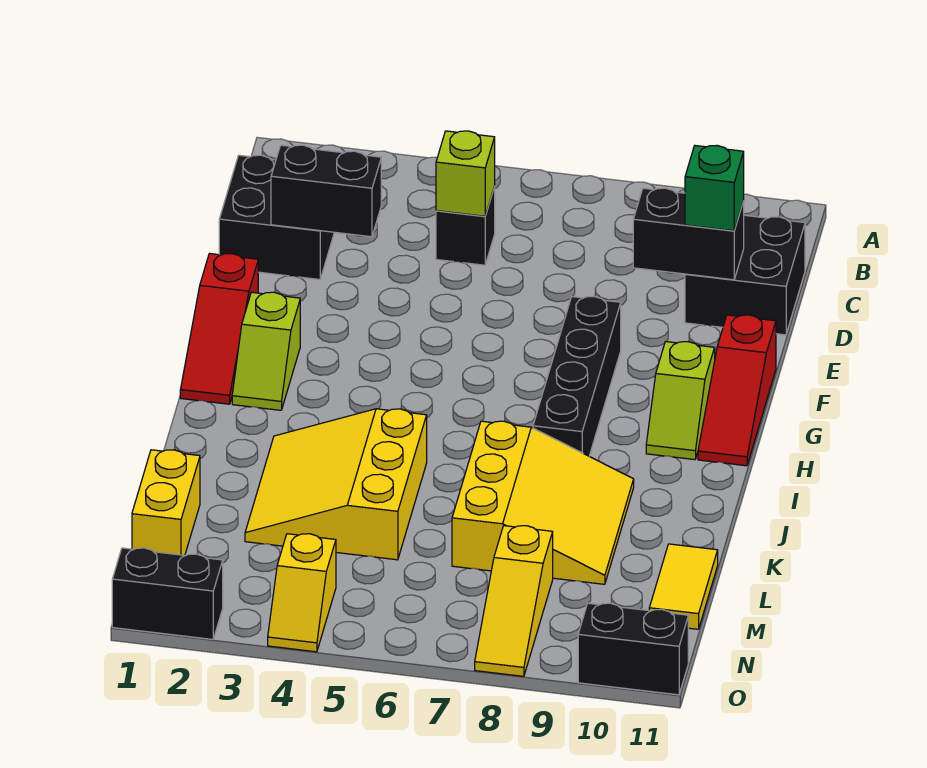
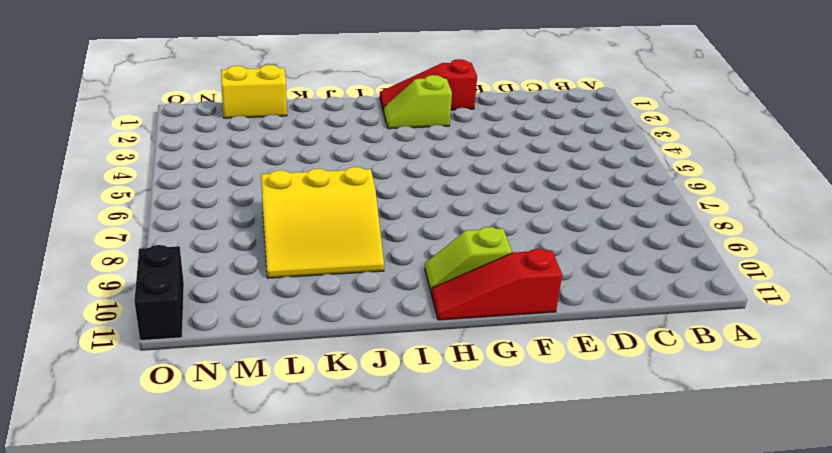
none -> black brick C1:D2 level 1
none -> black brick C5 level 1
none -> black brick C10:D11 level 1

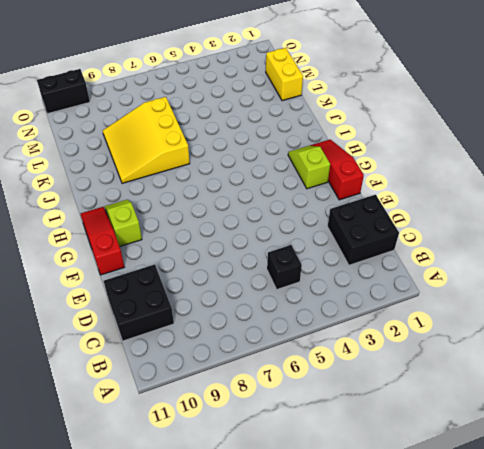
none -> black brick F8:I8 level 1
none -> yellow slope J3:L5 level 1 top 5
none -> yellow tile L11:M11 level 1

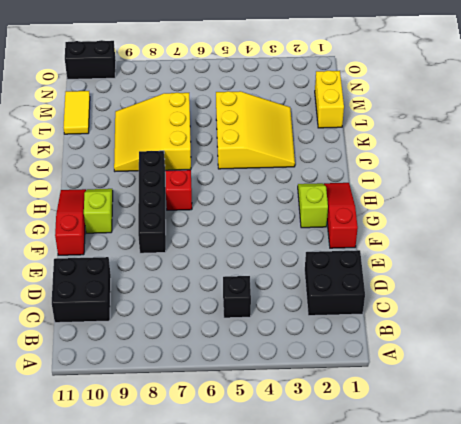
red brick H7 level 1 -> none
none -> yellow slope M8:O8 level 1 top M
none -> yellow slope N4:O4 level 1 top N
none -> black brick O1:O2 level 1

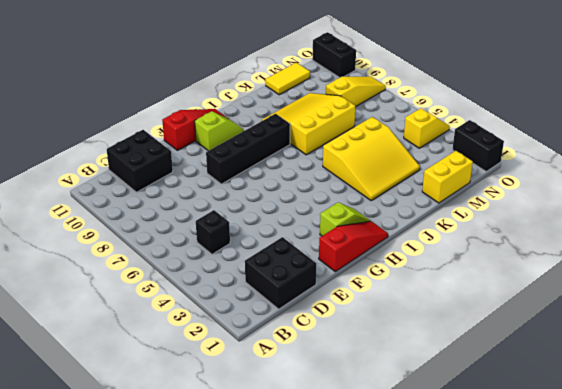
none -> lime brick C5 level 2
none -> black brick D2:D3 level 2
none -> black brick D9:D10 level 2

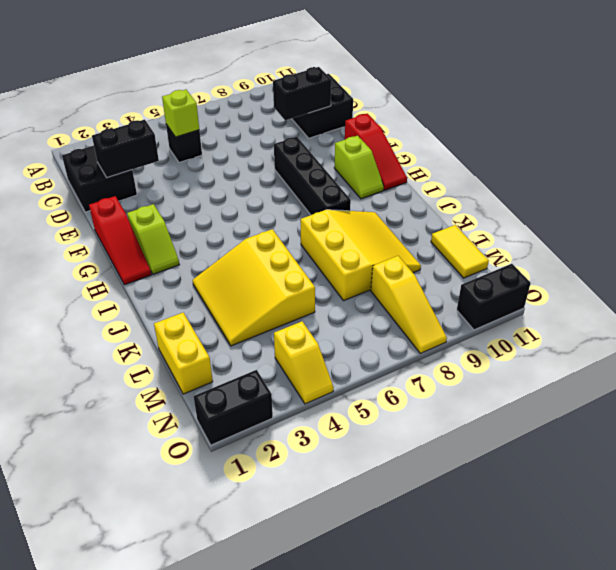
none -> green brick D10 level 3

